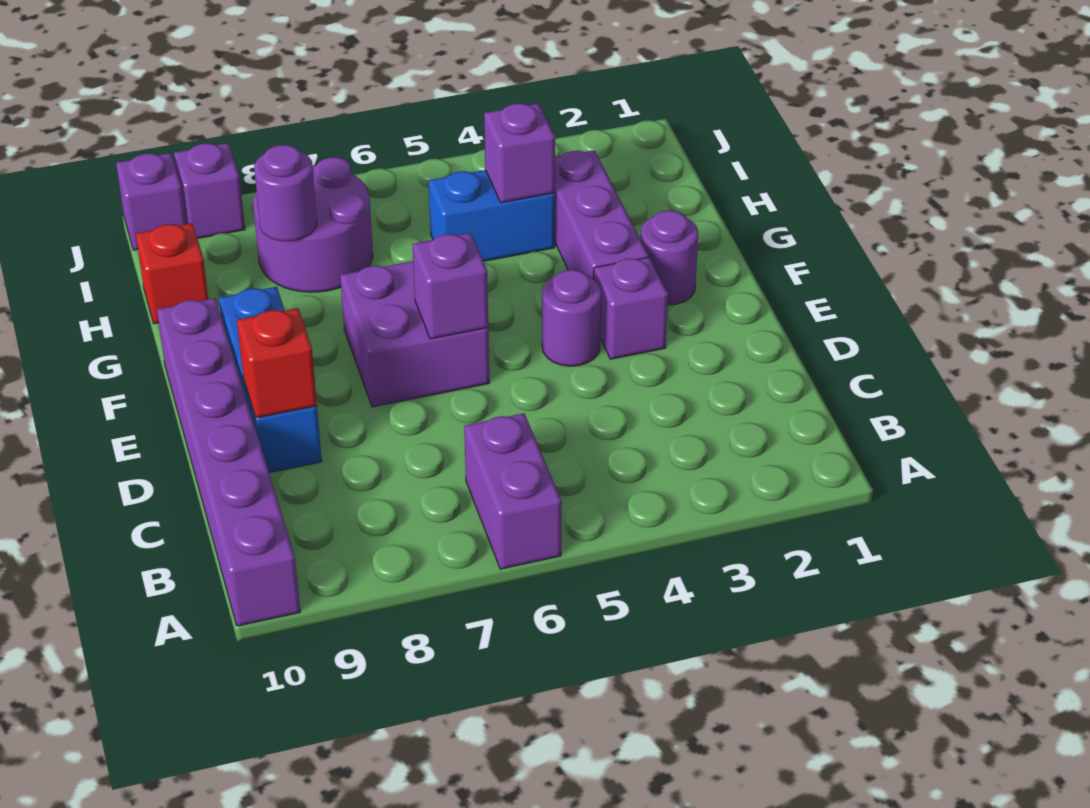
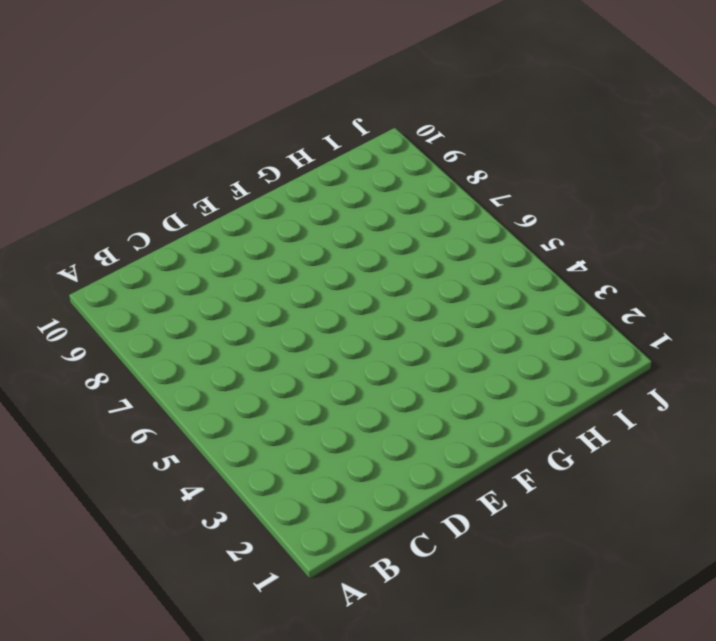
none -> purple brick A6:B6 level 1
none -> purple brick A10:F10 level 1
none -> blue brick D9:F9 level 1

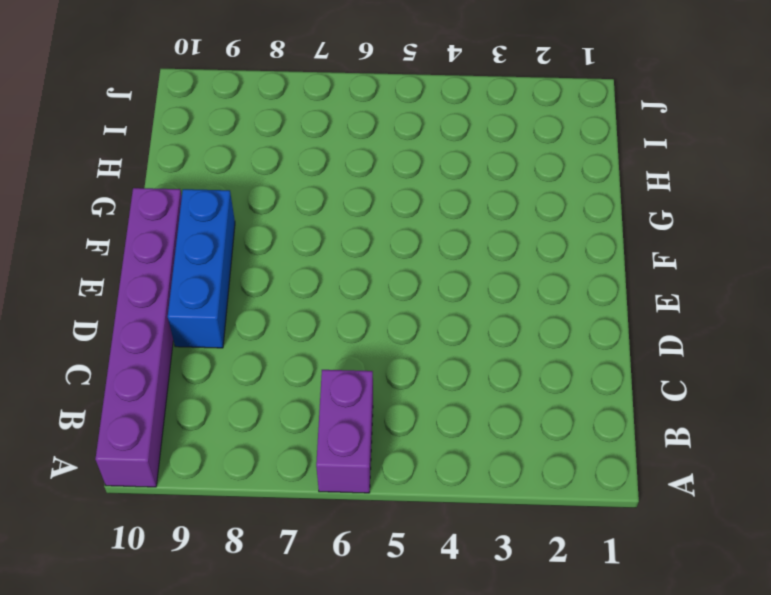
none -> purple brick E3 level 1
none -> purple round brick E4 level 1
none -> purple brick E6:F7 level 1

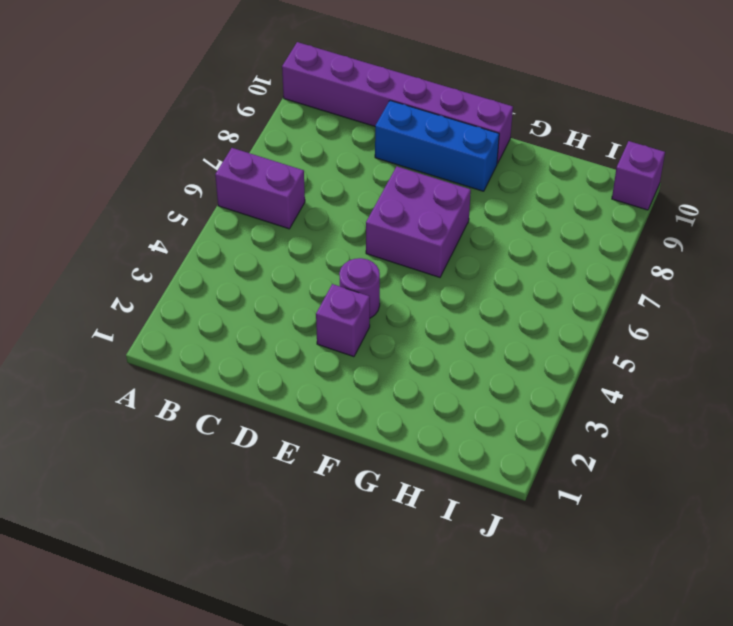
none -> purple round brick F2 level 1
none -> purple brick F3:H3 level 1
none -> blue brick H4:H5 level 1

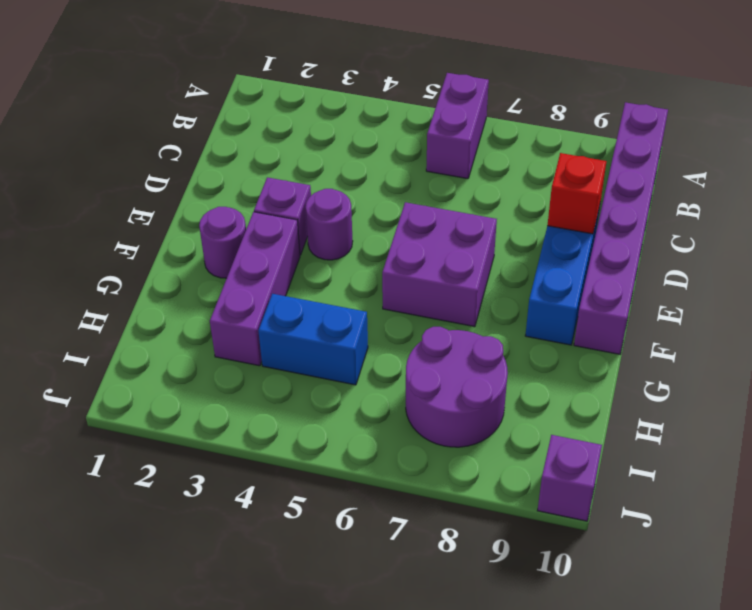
none -> red brick H10 level 1
none -> purple brick J9 level 1
none -> purple brick E6 level 2

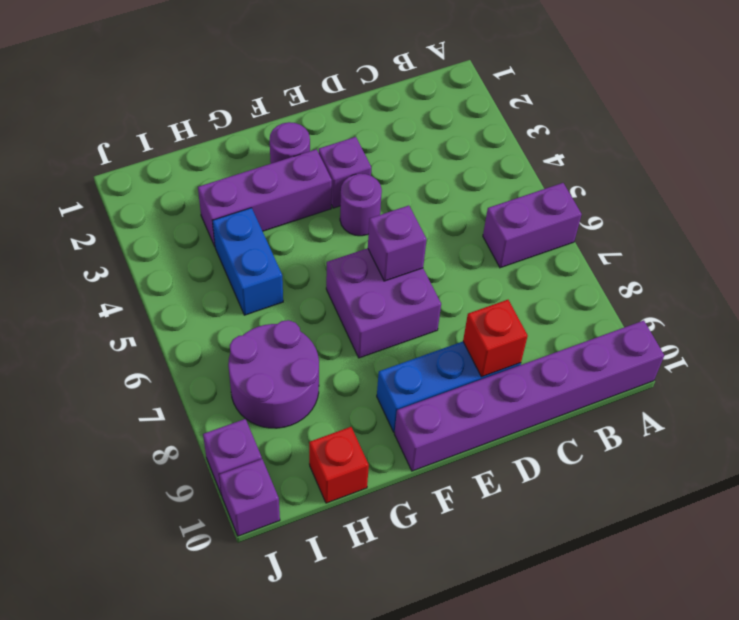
none -> purple brick H4 level 2
none -> purple round brick H8 level 2

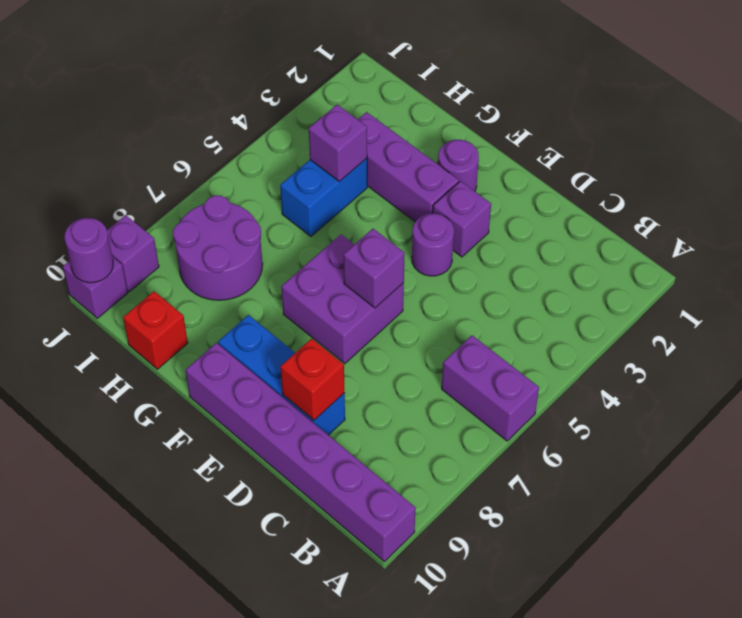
purple round brick J10 level 2 -> purple round brick H8 level 2

